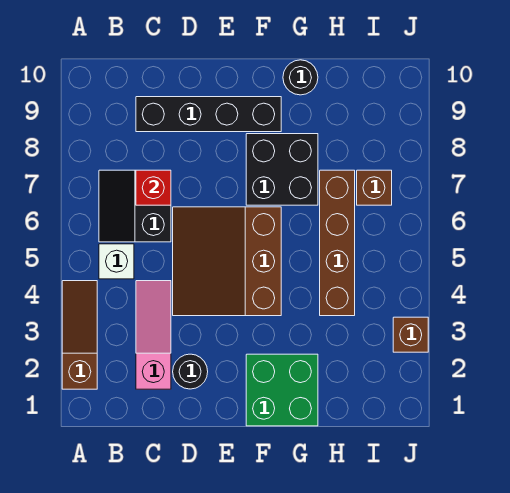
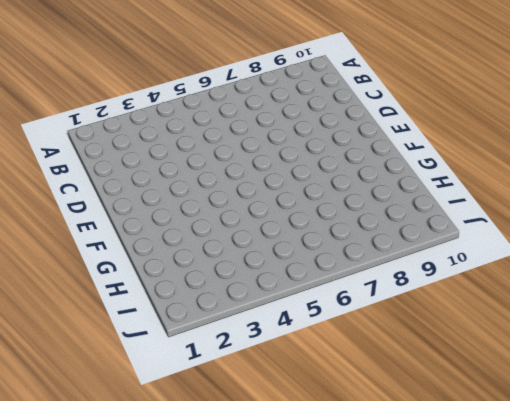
none -> brown slope A2:A4 level 1 top 2
none -> white brick B5 level 1
none -> black slope B6:C7 level 1 top C

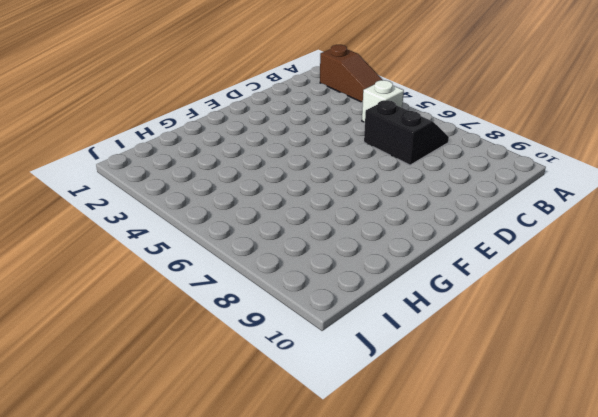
none -> pink slope C2:C4 level 1 top 2
none -> black brick C9:F9 level 1
none -> black round brick D2 level 1

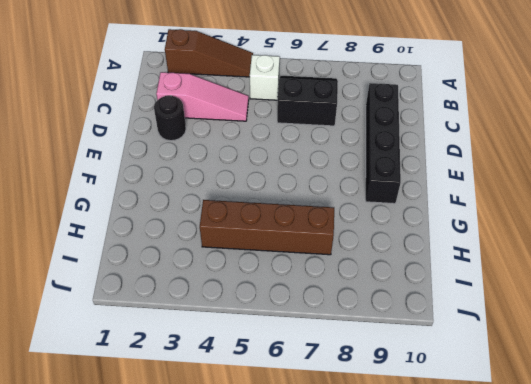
none -> brown slope D4:F6 level 1 top F
none -> green brick F1:G2 level 1
none -> black brick F7:G8 level 1

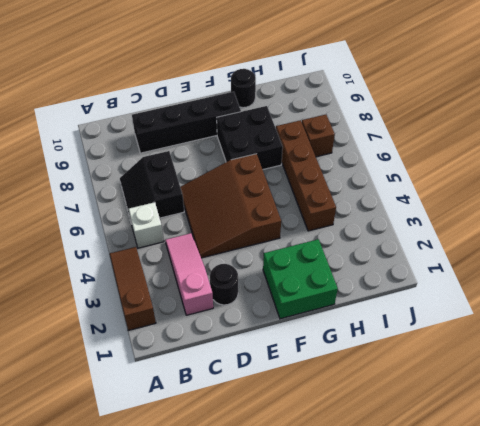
none -> brown brick J3 level 1
none -> red brick C7 level 2

